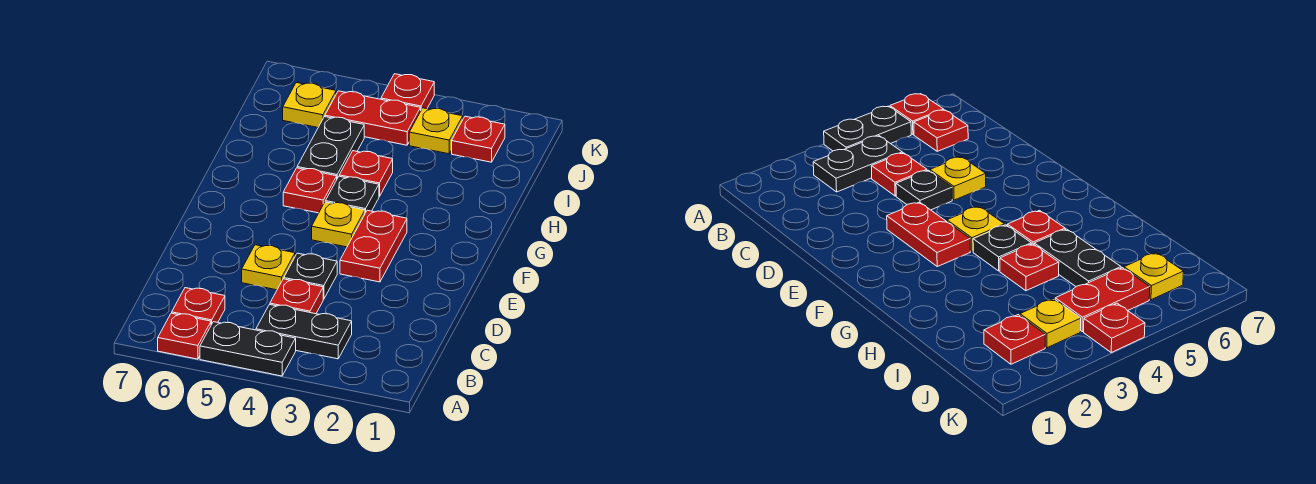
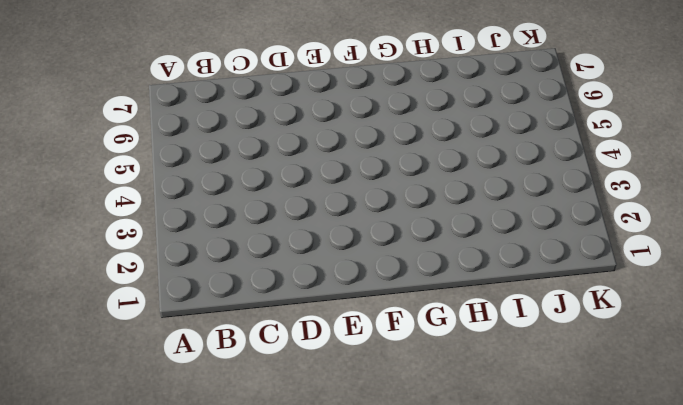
none -> black plate A4:A5 level 1
none -> red plate A6 level 1
none -> black plate B3:B4 level 1

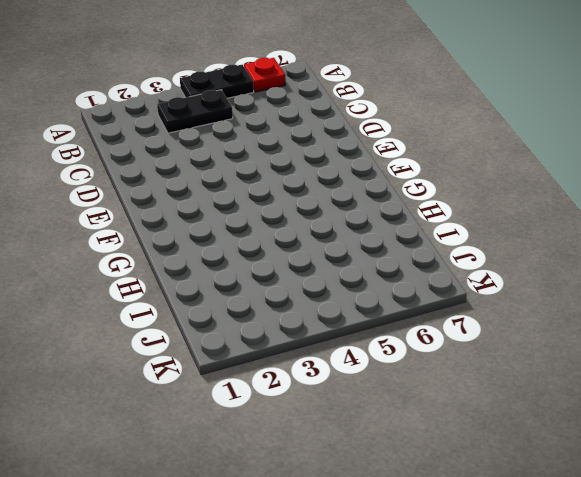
none -> red plate B6 level 1
none -> red plate C4 level 1
none -> black plate D4 level 1

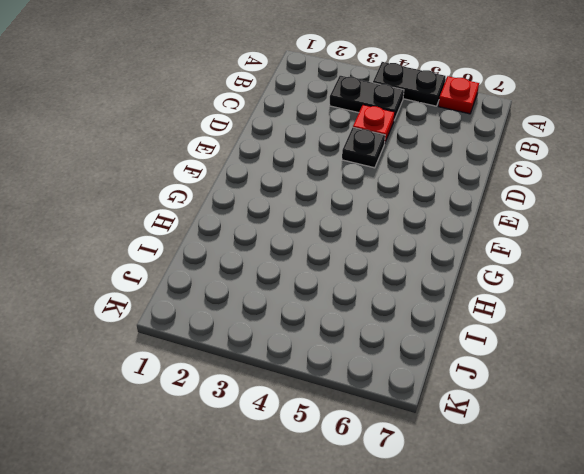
none -> red plate B6 level 1
none -> yellow plate D5 level 1
none -> red plate E3:F3 level 1

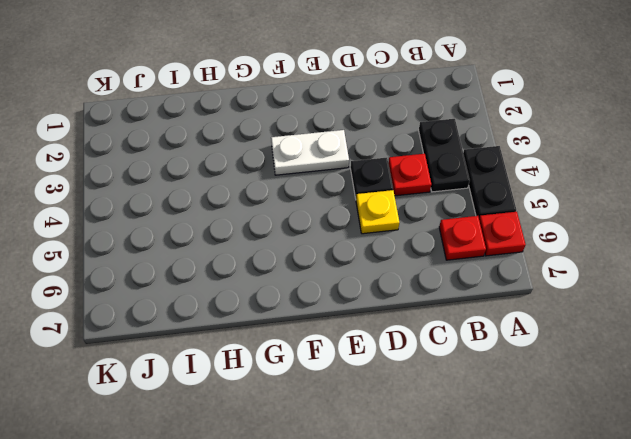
white plate E3:F3 level 1 -> red plate E3:F3 level 1
none -> yellow plate F4 level 1
none -> black plate G4 level 1
none -> red plate G5 level 1

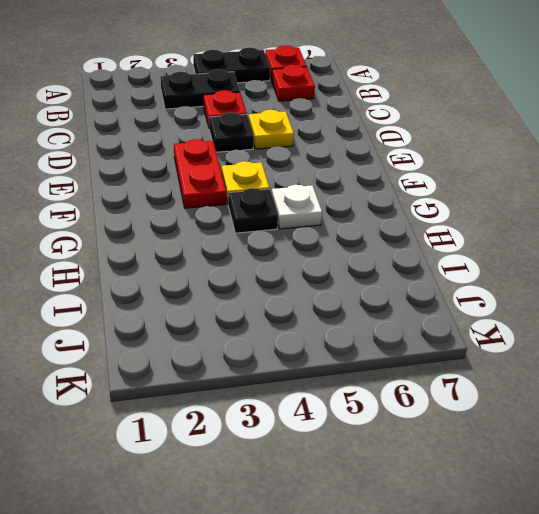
white plate G5 level 1 -> red plate G5 level 1
none -> red plate H4 level 1
none -> black plate H5:I5 level 1
none -> red plate J2 level 1

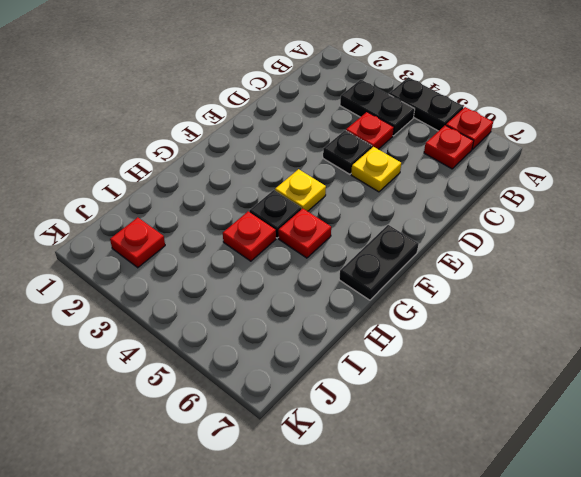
black plate F7:G7 level 1 -> black plate H5:I5 level 1
none -> red plate E3:F3 level 1
none -> yellow plate J3 level 1
none -> red plate J4:J5 level 1

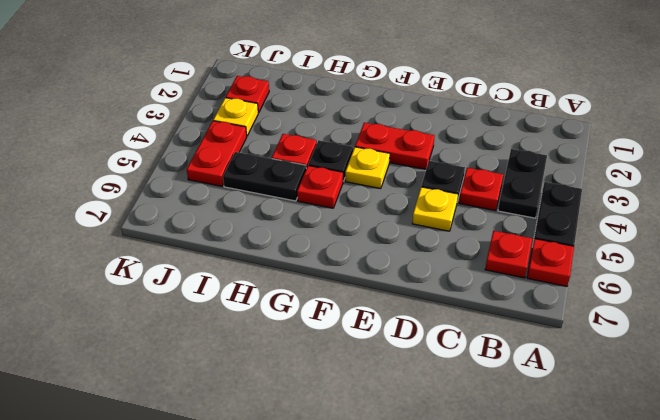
none -> yellow plate J6 level 1
none -> red plate K4 level 1

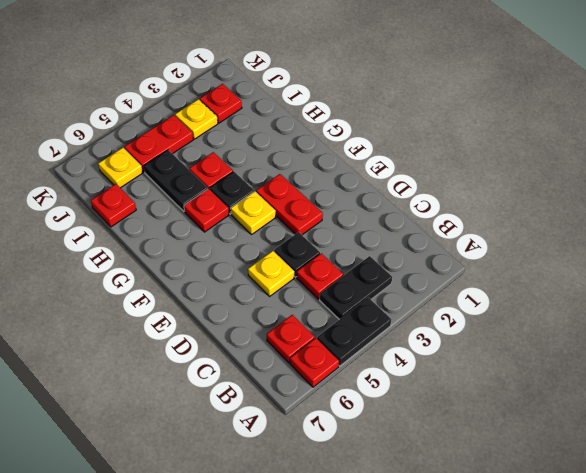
red plate I7 level 1 -> red plate K4 level 1

